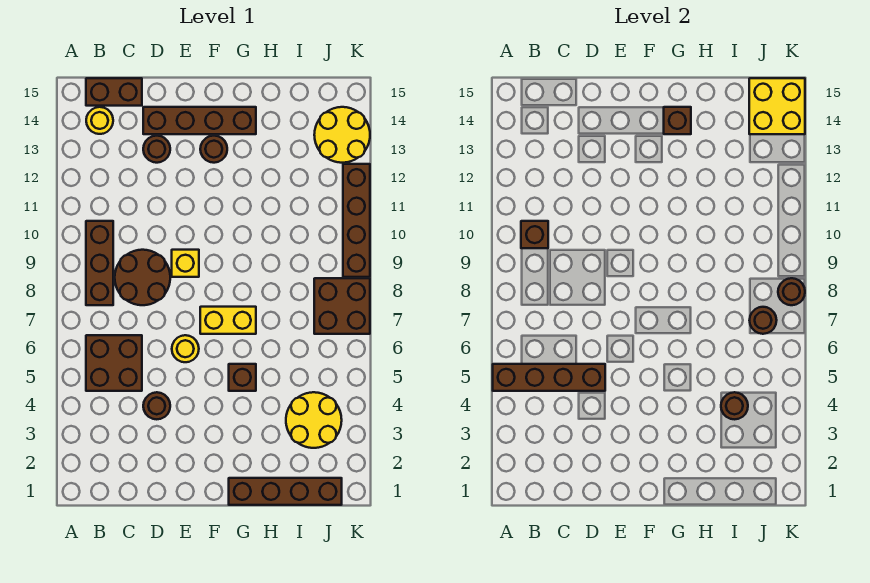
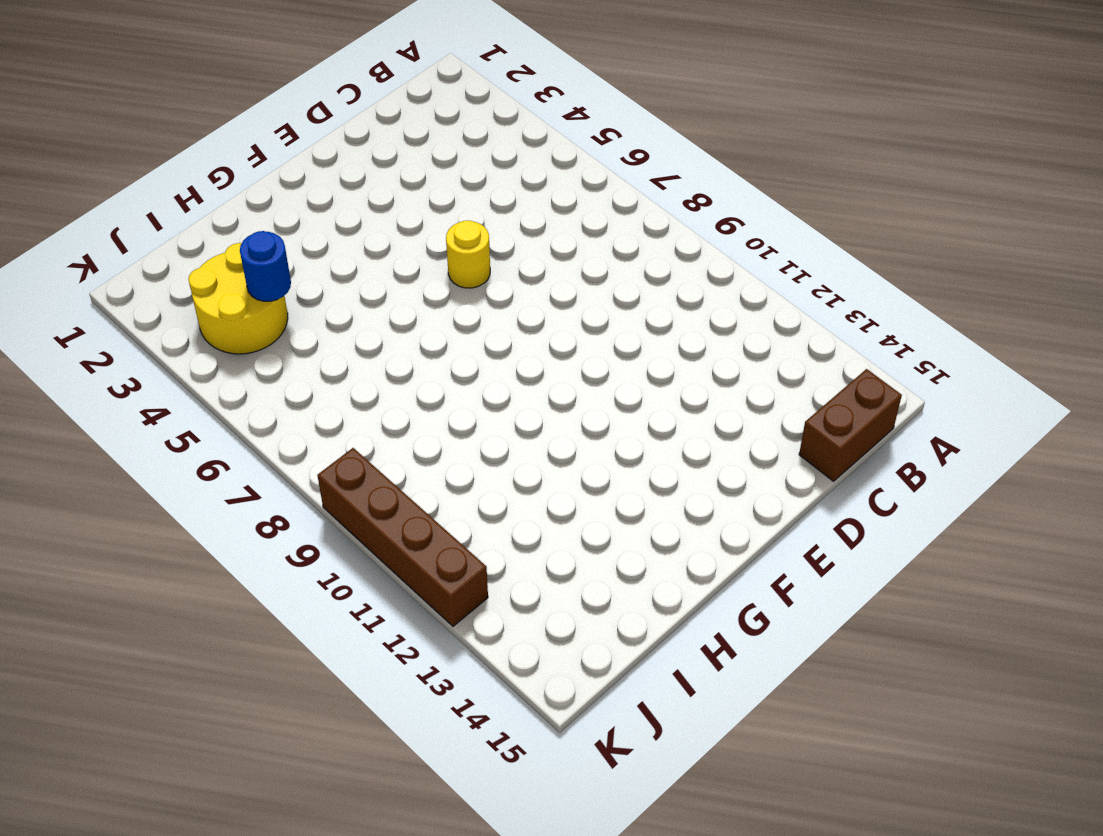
blue round brick I4 level 2 -> brown round brick I4 level 2
none -> brown brick B5:C6 level 1
none -> brown brick B8:B10 level 1
none -> yellow round brick B14 level 1

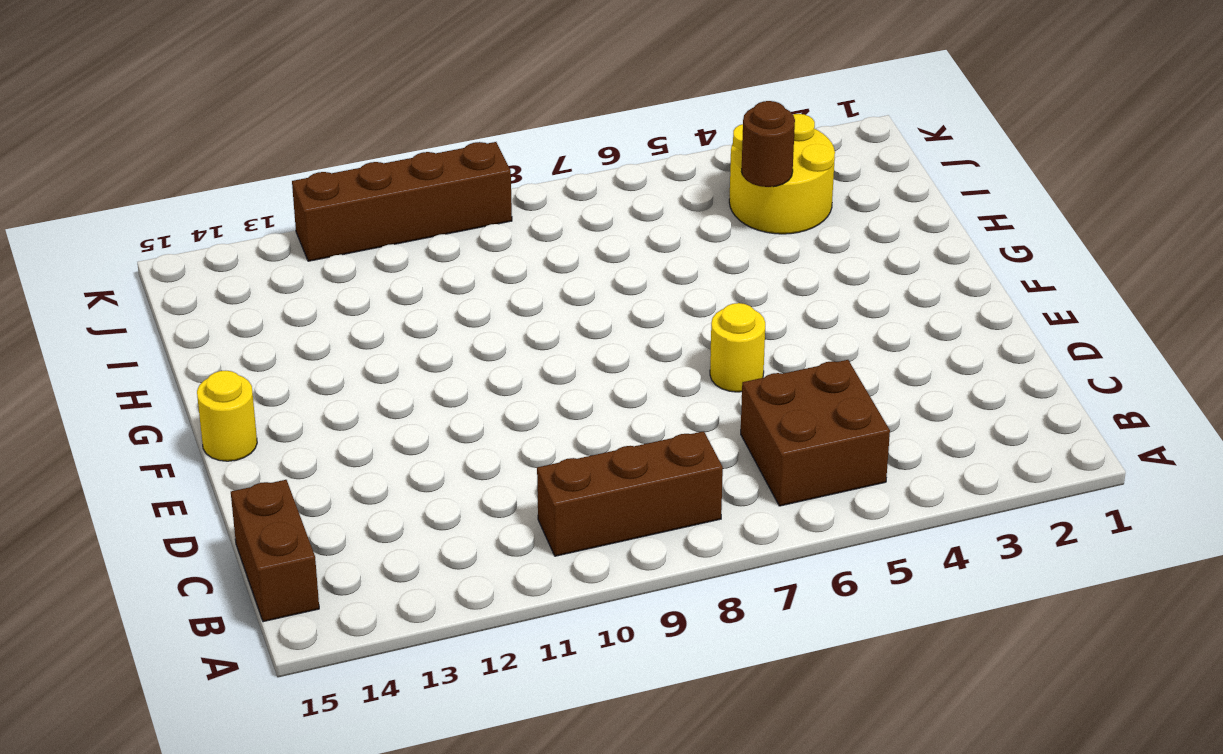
yellow round brick F15 level 1 -> yellow round brick B14 level 1
none -> brown round brick C8:D9 level 1
none -> brown round brick D4 level 1
none -> brown round brick D13 level 1

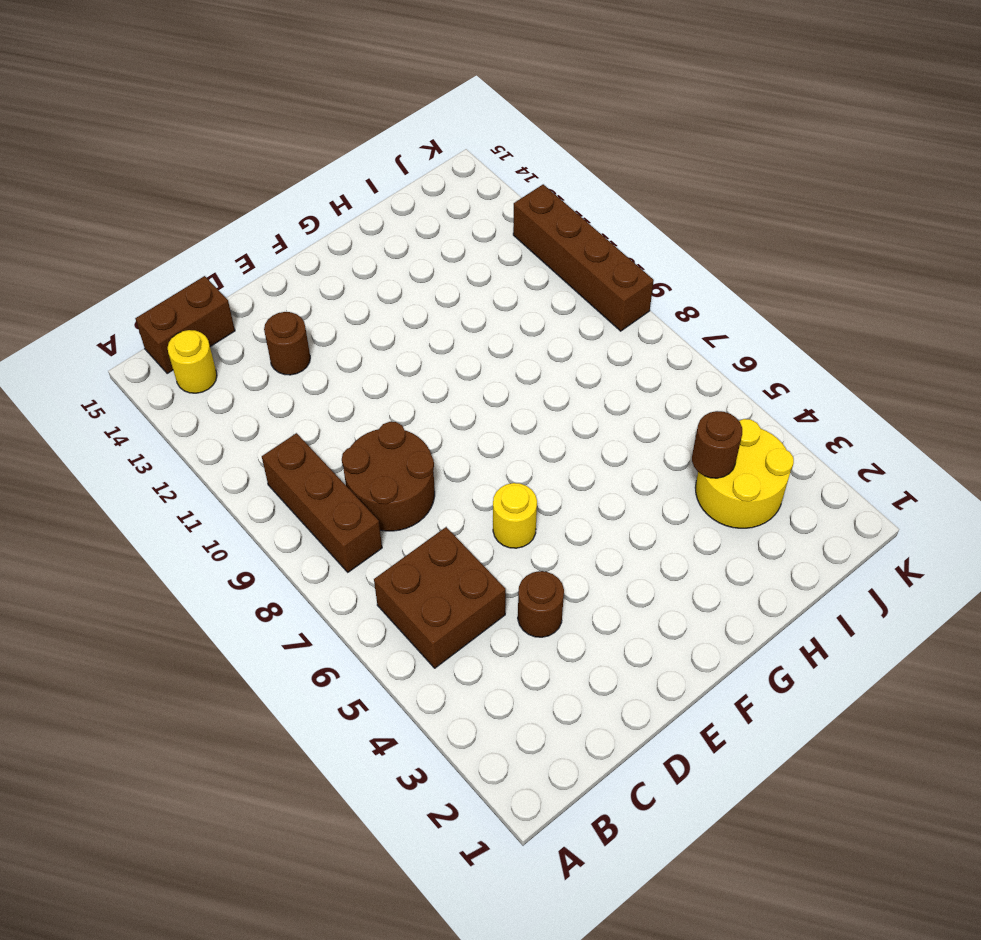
none -> brown brick D14:G14 level 1
none -> yellow brick E9 level 1
none -> yellow brick F7:G7 level 1

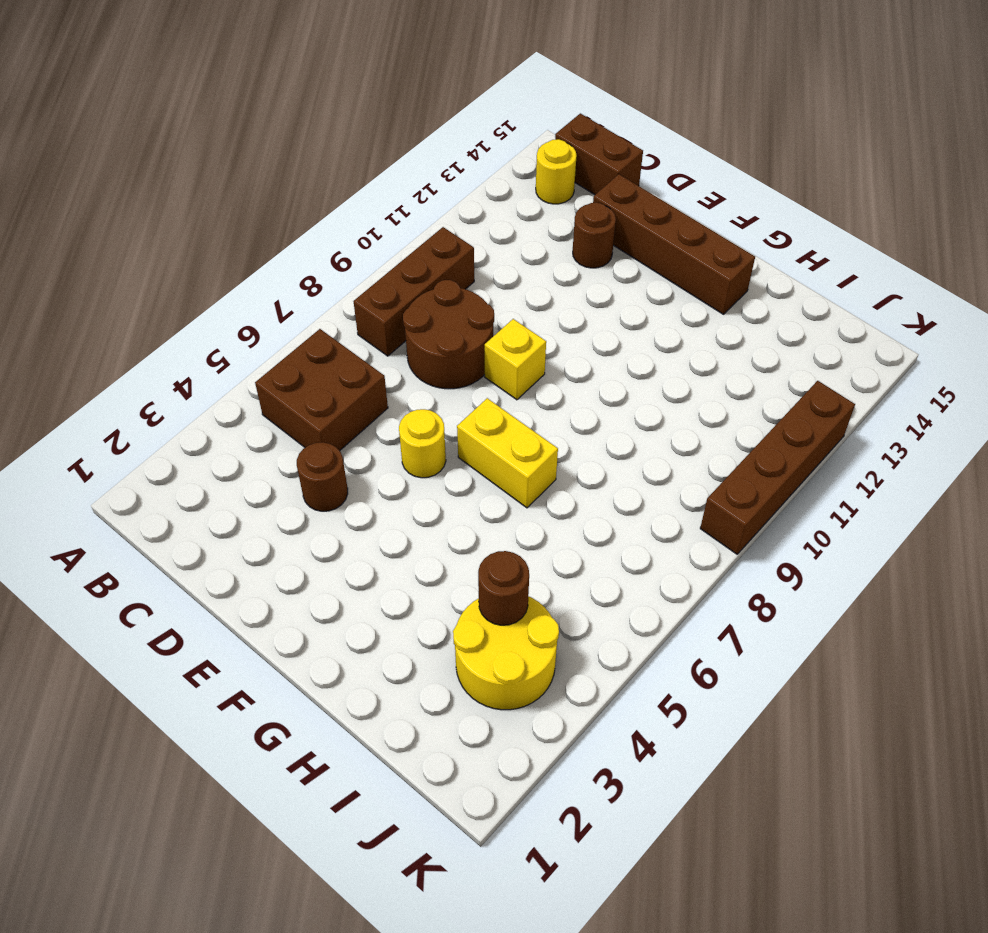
none -> brown round brick F13 level 1
none -> brown brick G1:J1 level 1
none -> brown brick G5 level 1

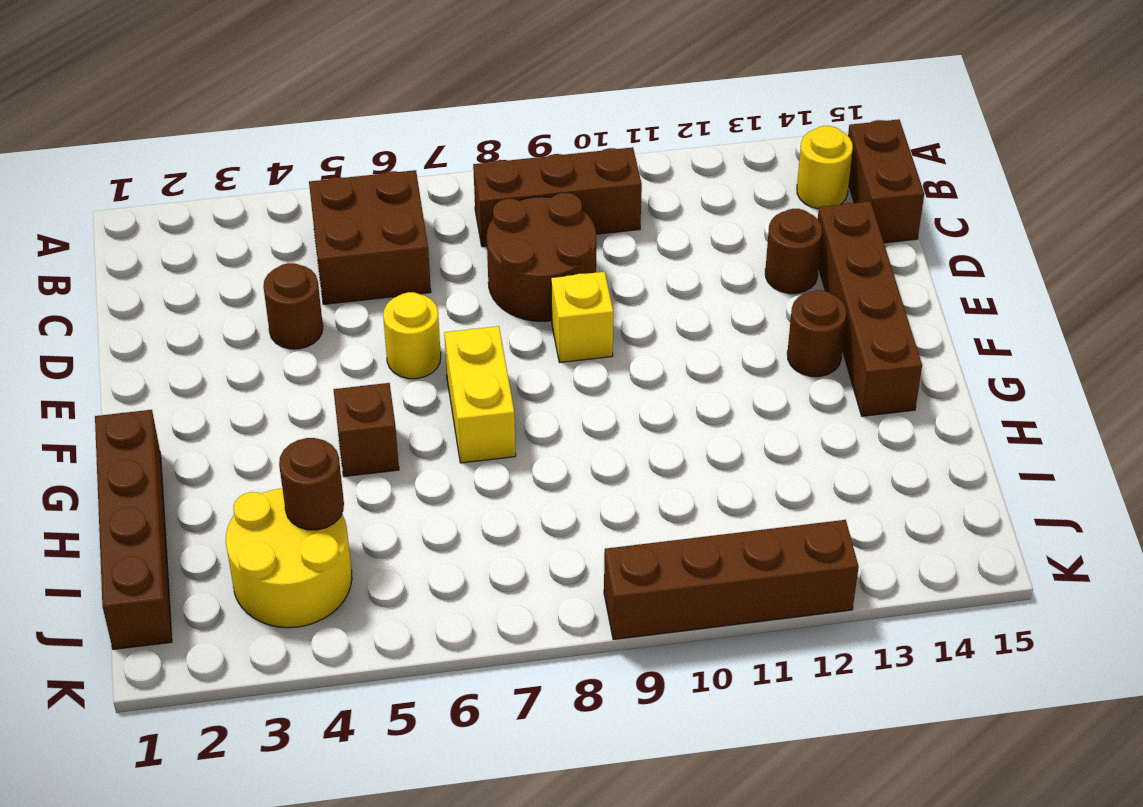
none -> brown brick J7:K8 level 1
none -> yellow round brick J13:K14 level 1
none -> brown brick A5:D5 level 2

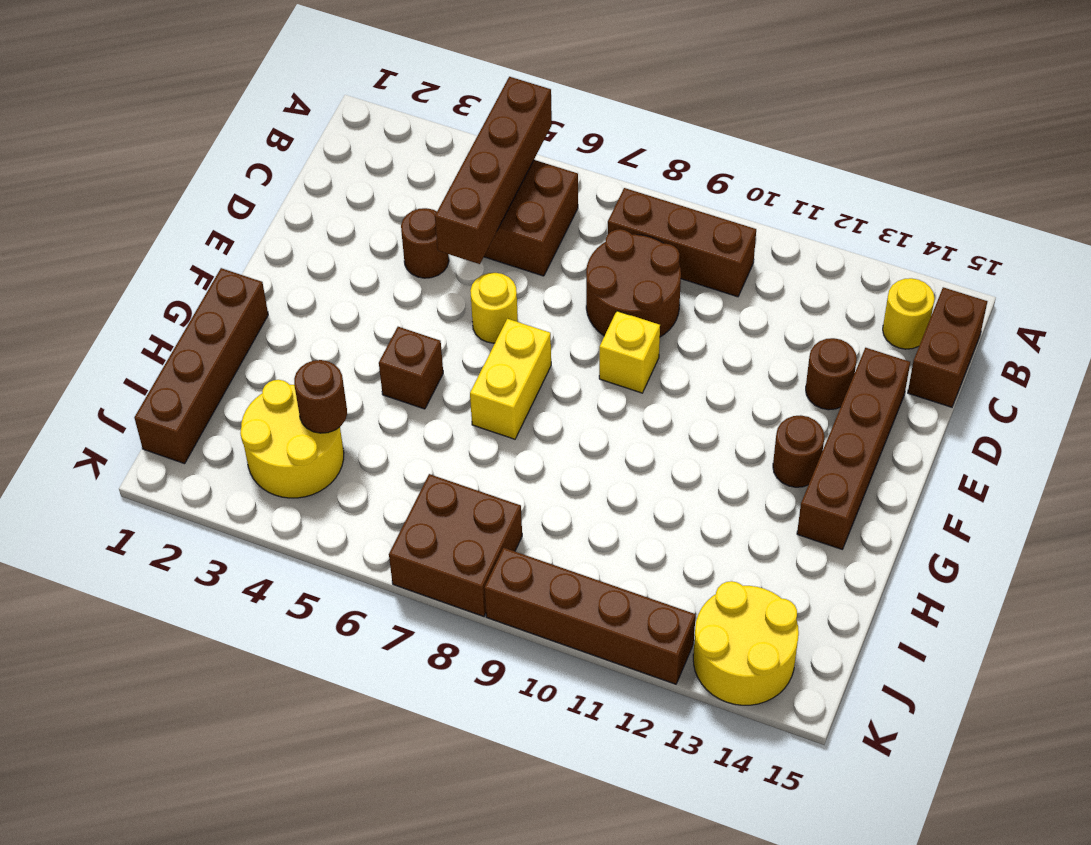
none -> brown brick B10 level 2
none -> brown brick G14 level 2
none -> brown round brick J7 level 2

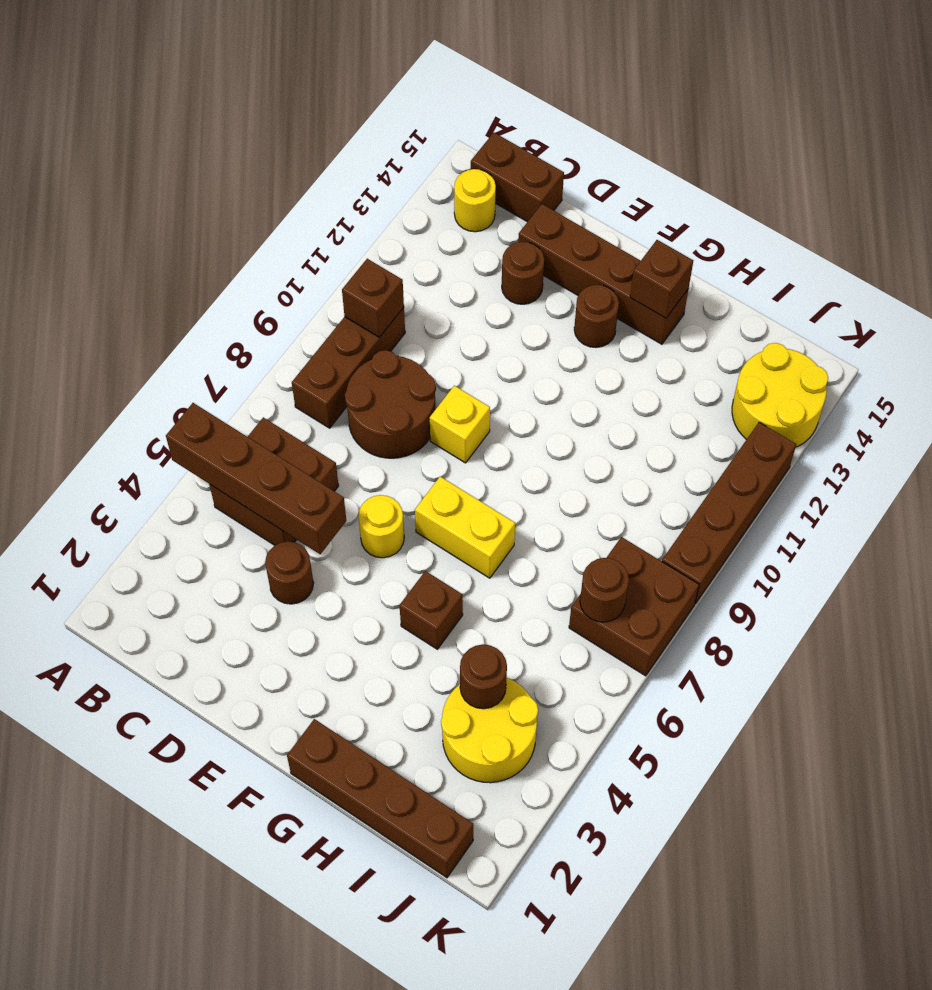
none -> yellow brick J14:K15 level 2
none -> brown round brick K8 level 2

